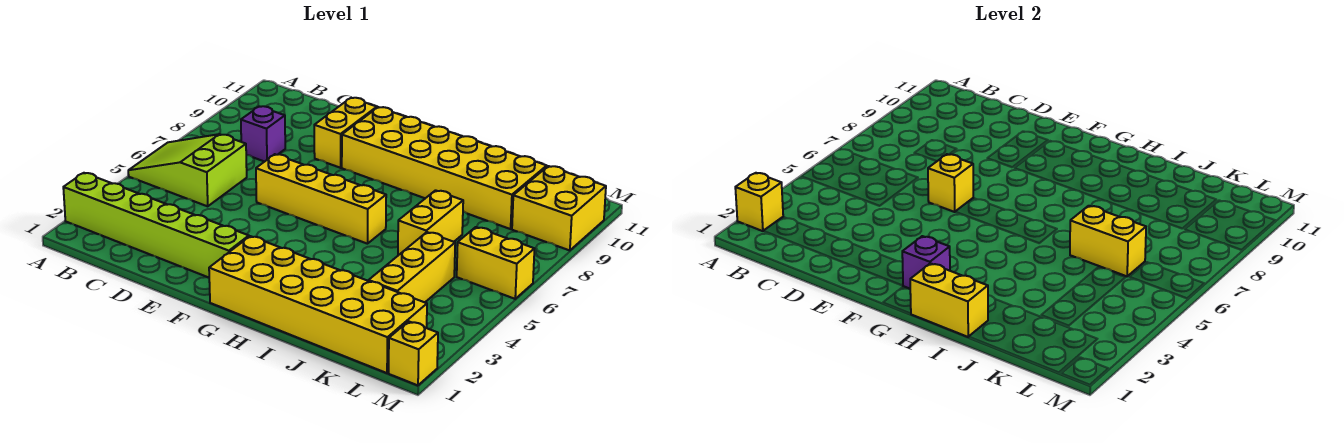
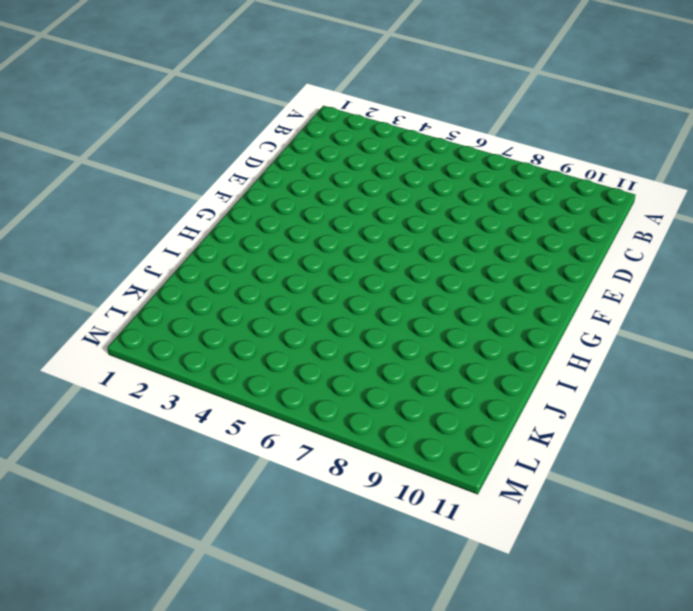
none -> lime brick A2:F2 level 1
none -> lime slope A5:C6 level 1 top C
none -> purple brick C8 level 1

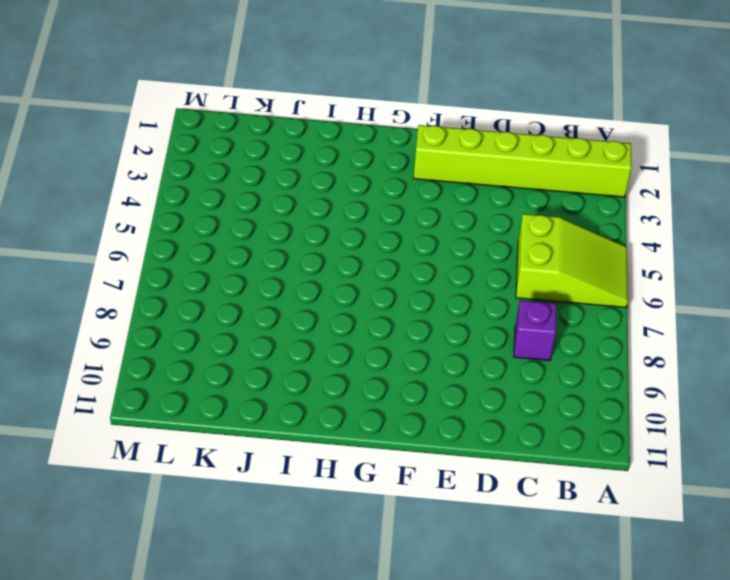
none -> yellow brick E6:H6 level 1
none -> yellow brick E9:E10 level 1
none -> yellow brick F9:K10 level 1

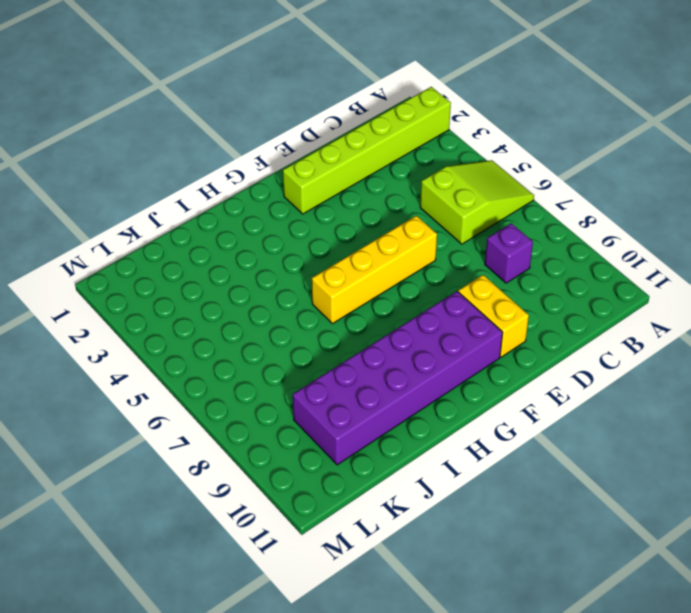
purple brick F9:K10 level 1 -> yellow brick F9:K10 level 1
none -> yellow brick G1:L2 level 1
none -> yellow brick J6:J7 level 1
none -> yellow brick K3:K5 level 1

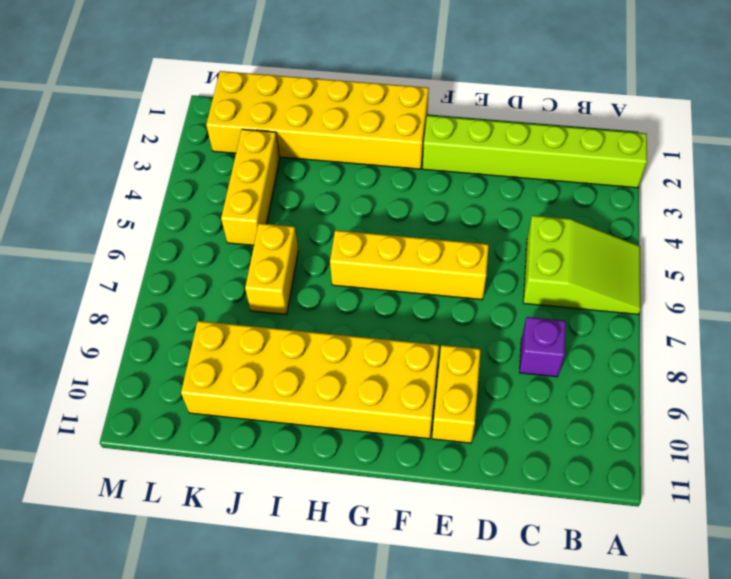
none -> yellow brick L6:M6 level 1
none -> yellow brick L9:M10 level 1
none -> yellow brick M1 level 1

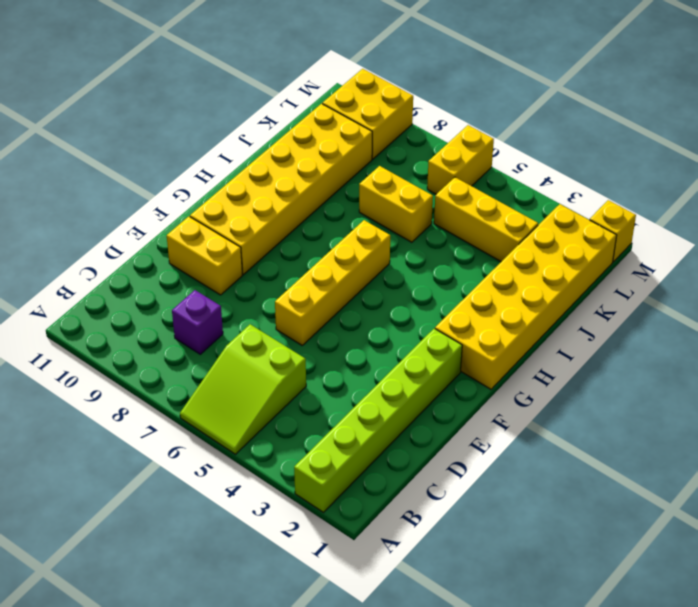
none -> yellow brick A2 level 2
none -> yellow brick E6 level 2
none -> purple brick G2 level 2

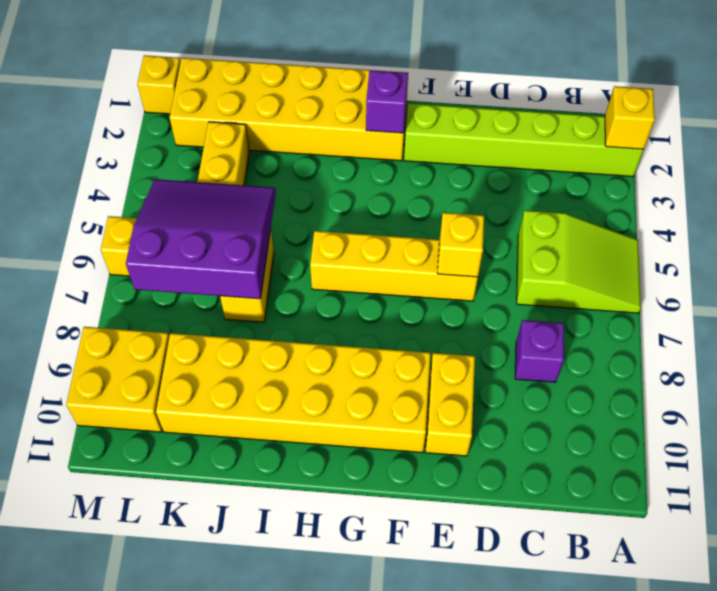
purple slope J5:L7 level 2 top 7 -> yellow brick J6:K6 level 2
none -> yellow brick H1:I1 level 2

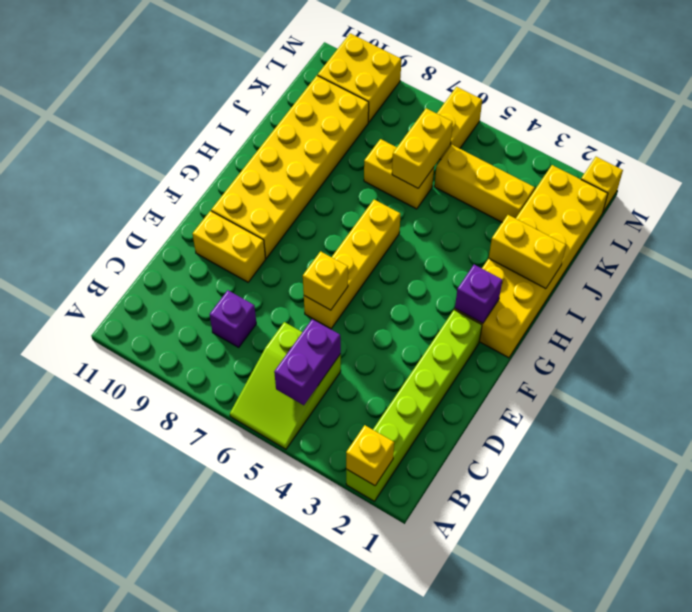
purple brick B5:C5 level 2 -> none
yellow brick I1:I2 level 2 -> yellow brick H1:I1 level 2

